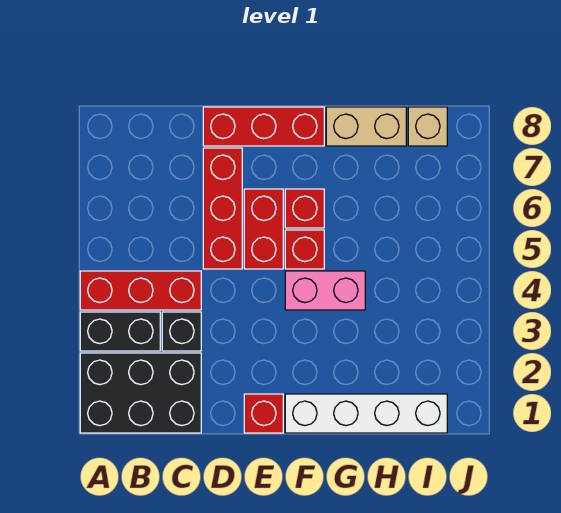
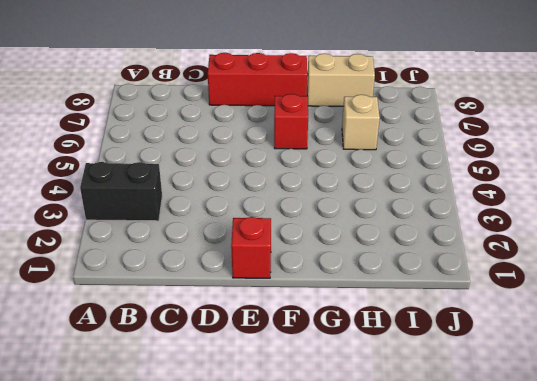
tan brick H6 level 1 -> tan brick I8 level 1
none -> black brick A1:C2 level 1
none -> red brick A4:C4 level 1
none -> black brick C3 level 1

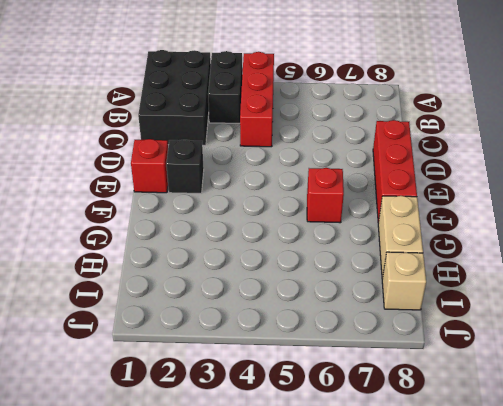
black brick E2 level 1 -> black brick C3 level 1
none -> red brick D5:D7 level 1
none -> red brick E5:E6 level 1
none -> white brick F1:I1 level 1

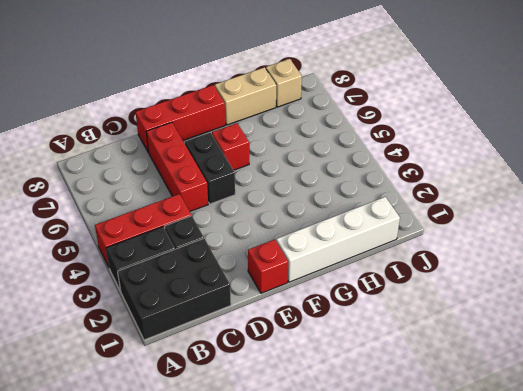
black brick E5:E6 level 1 -> red brick E5:E6 level 1
none -> pink brick F4:G4 level 1
none -> red brick F5 level 1

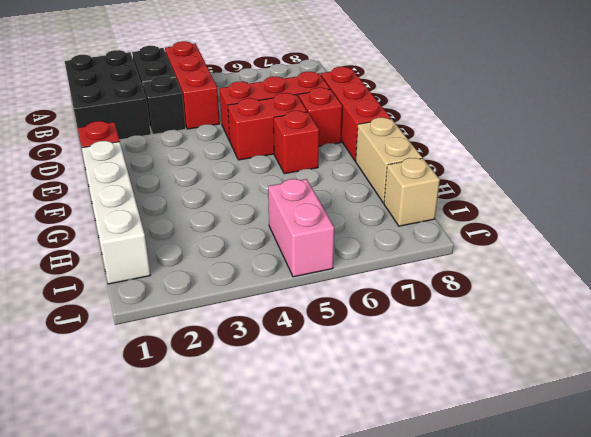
red brick E7 level 1 -> red brick F5 level 1
pink brick I5:J5 level 1 -> pink brick F4:G4 level 1

